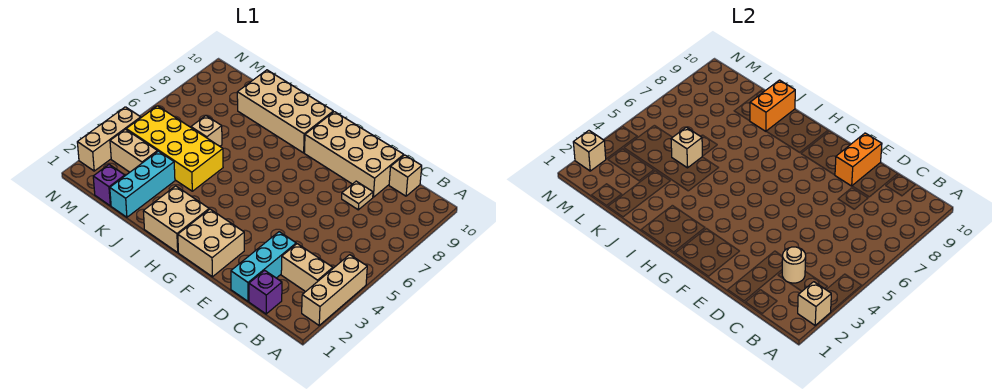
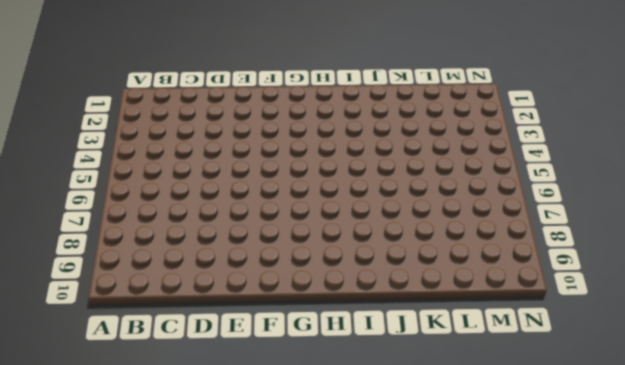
none -> tan brick A2:A4 level 1
none -> tan brick B3:C3 level 1
none -> purple brick C1 level 1

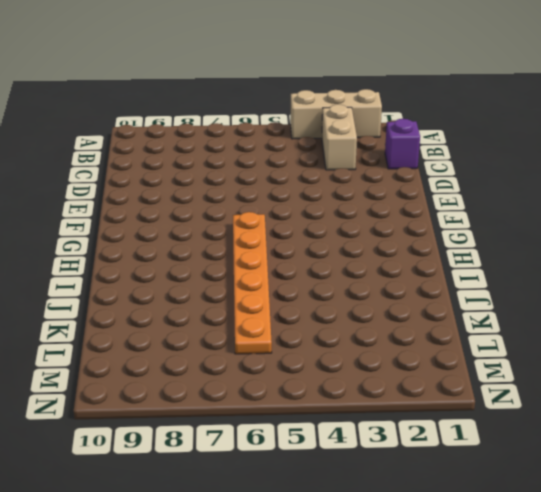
orange plate G6:L6 level 1 -> tan brick K6 level 1
none -> tan brick C10 level 1
none -> cyan brick D1:D3 level 1
none -> tan plate D8 level 1

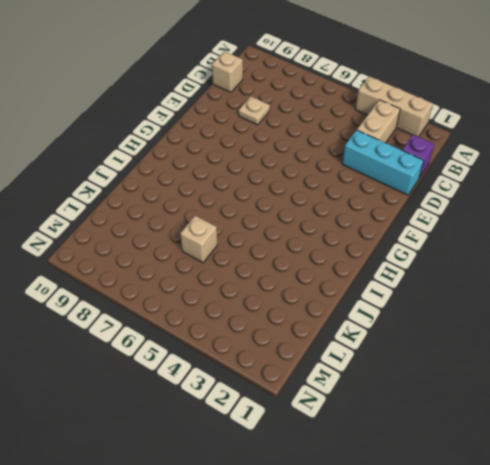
none -> tan brick D9:G10 level 1
none -> tan brick F1:G2 level 1
none -> tan brick H1:I2 level 1

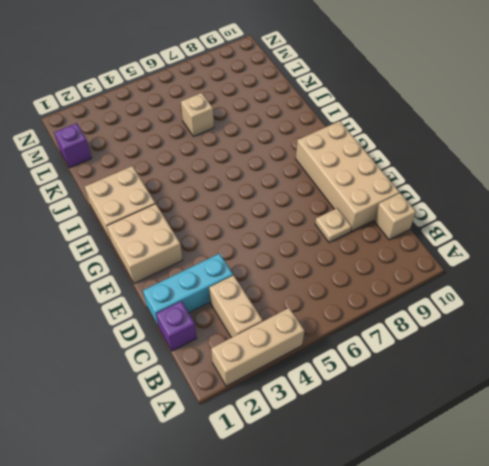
none -> tan brick H9:K10 level 1
none -> yellow brick J4:M5 level 1
none -> cyan brick K1:K3 level 1

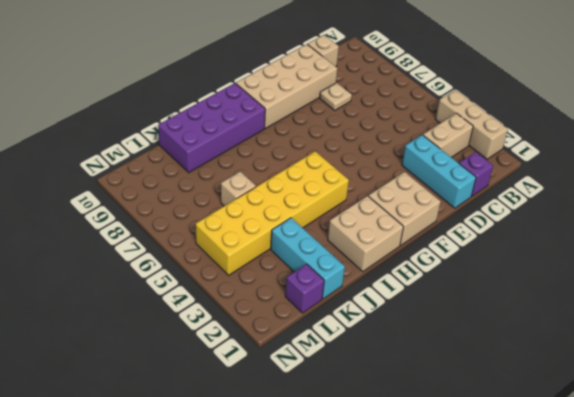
yellow brick H4:M5 level 1 -> yellow brick J4:M5 level 1
purple brick H9:K10 level 1 -> tan brick H9:K10 level 1
none -> tan brick L3:M3 level 1
none -> tan brick N2:N4 level 1
none -> tan brick A2 level 2

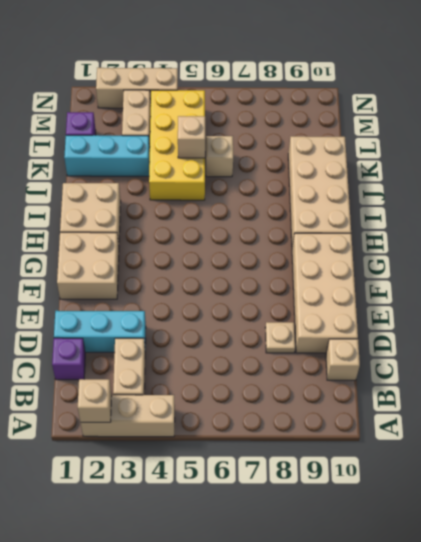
none -> tan round brick C3 level 2
none -> orange brick E9:E10 level 2
none -> orange brick J9:J10 level 2

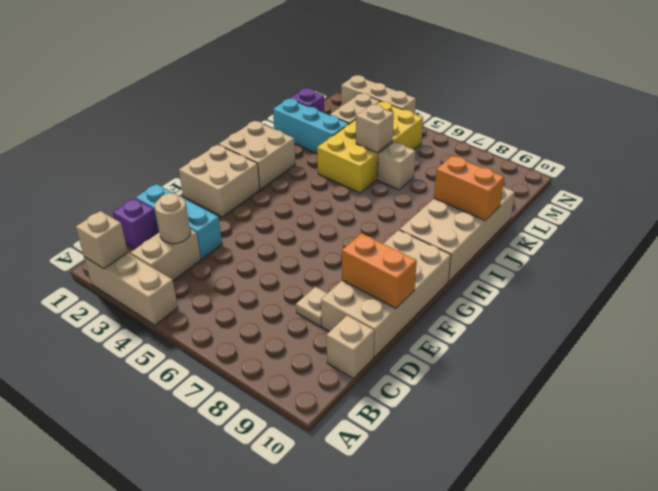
none -> tan brick N2 level 2

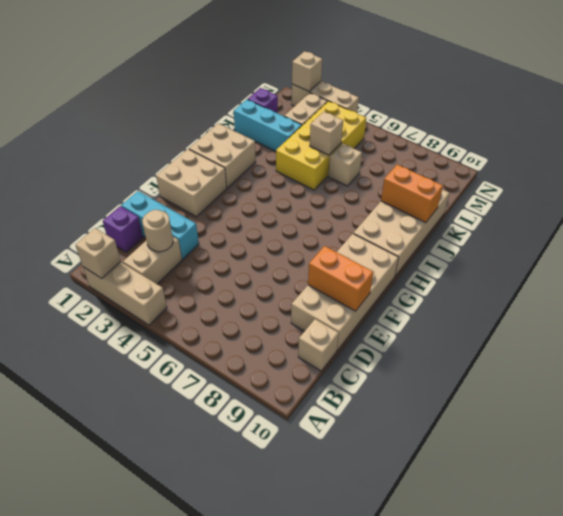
none -> tan plate D8 level 1

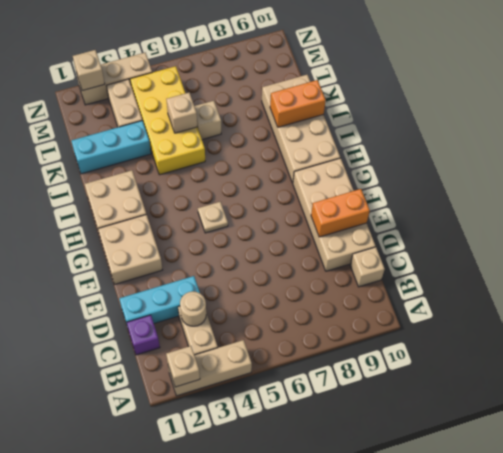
tan plate G5 level 1 -> tan plate D8 level 1
none -> purple brick L1 level 1

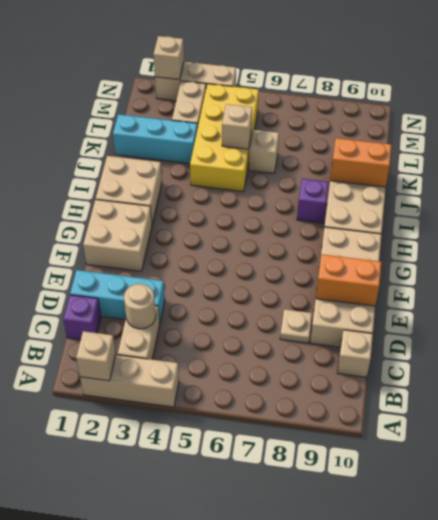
purple brick I8 level 1 -> purple brick L1 level 1

